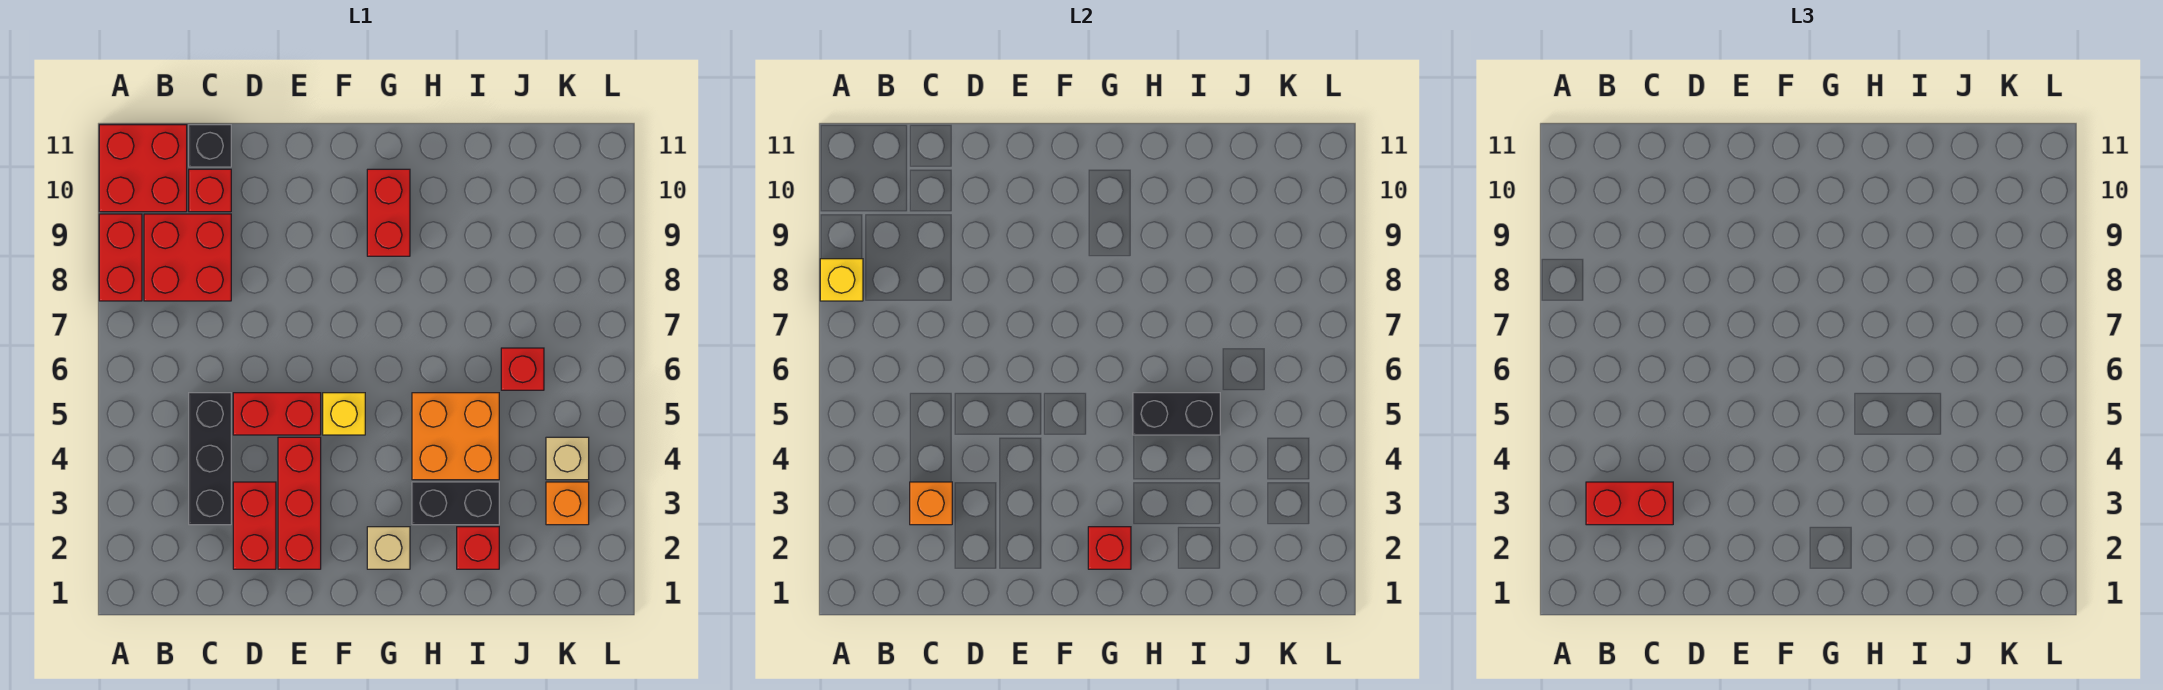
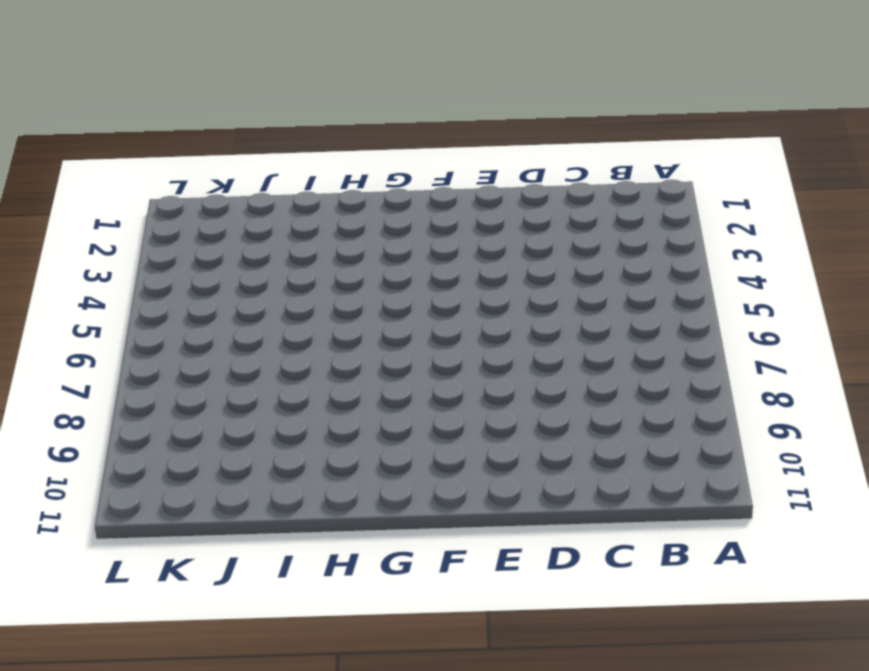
none -> red brick A8:A9 level 1
none -> red brick A10:B11 level 1
none -> red brick B8:C9 level 1

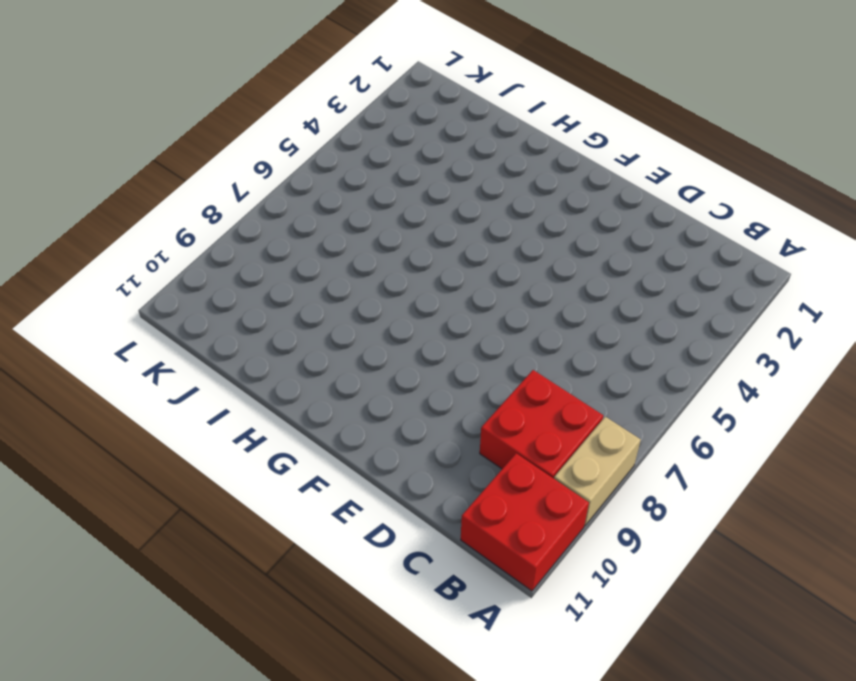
tan brick A8:A9 level 1 -> red brick A8:A9 level 1
none -> black brick C3:C5 level 1
none -> red brick C10 level 1
none -> black brick C11 level 1

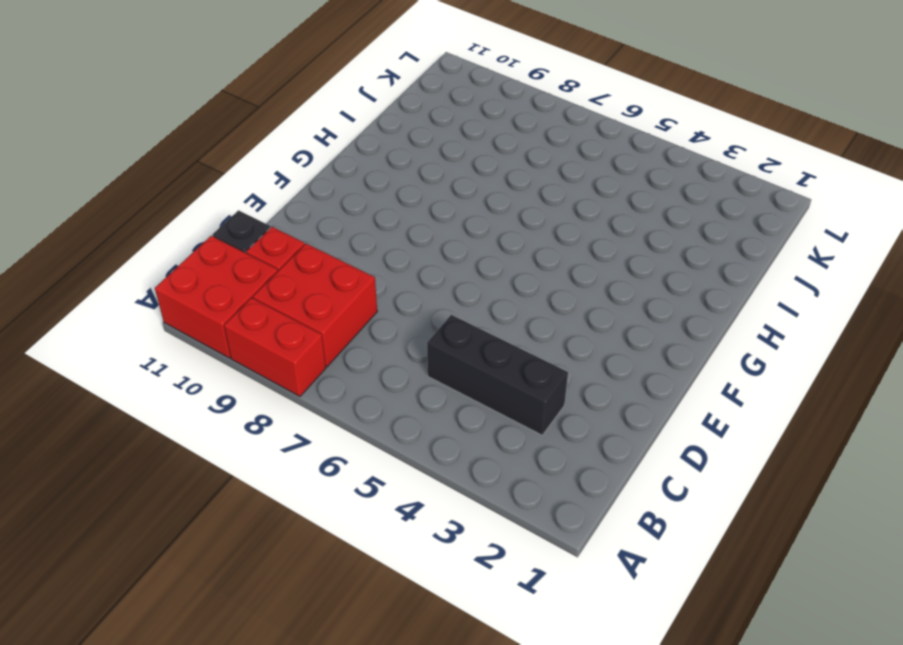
none -> red brick D2:D3 level 1
none -> red brick D5:E5 level 1
none -> red brick E2:E4 level 1

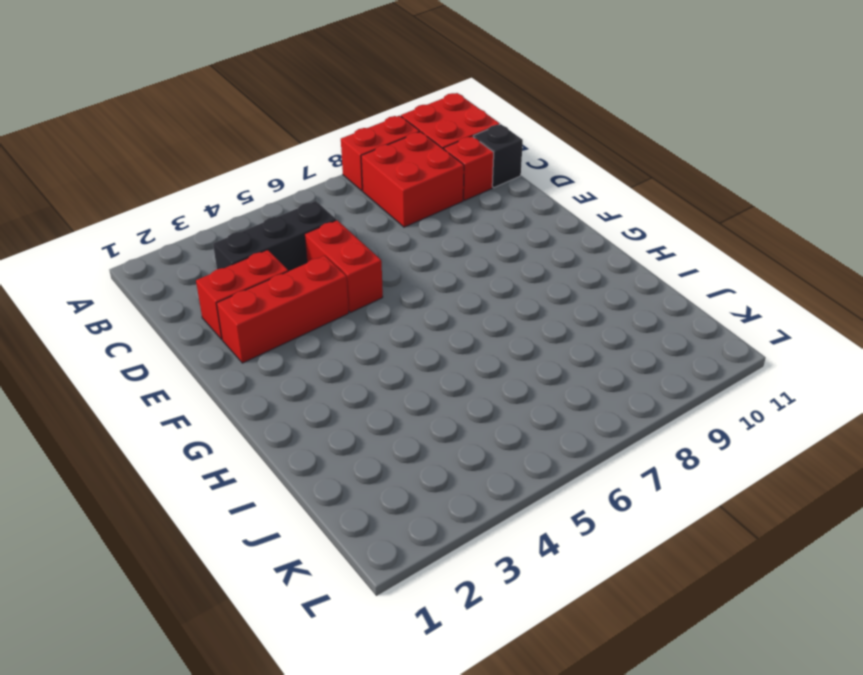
none -> yellow brick F5 level 1
none -> tan brick G2 level 1
none -> red brick G9:G10 level 1

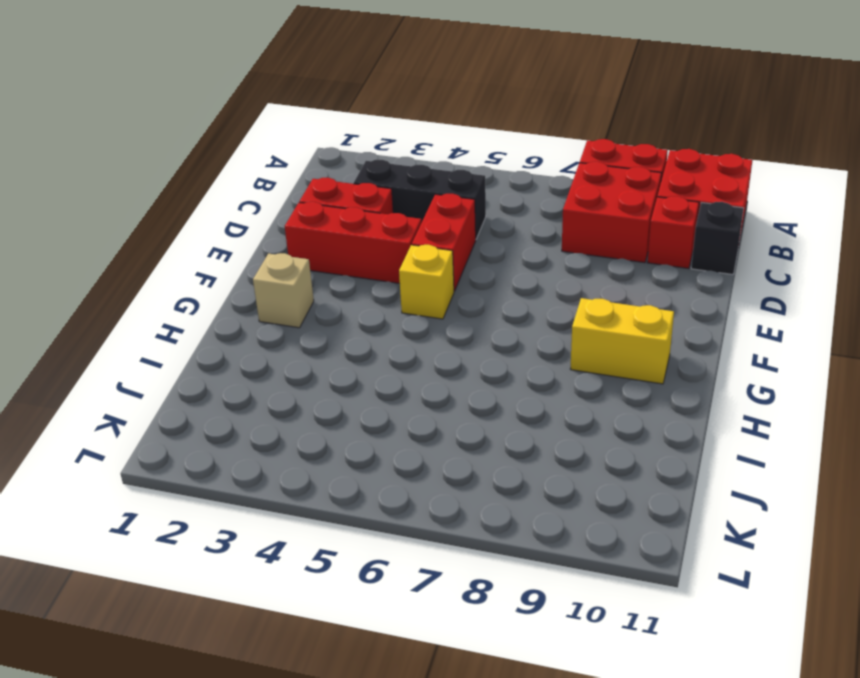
yellow brick G9:G10 level 1 -> red brick G9:G10 level 1
none -> black brick H3:I3 level 1
none -> orange brick H4:I5 level 1
none -> red brick I2 level 1

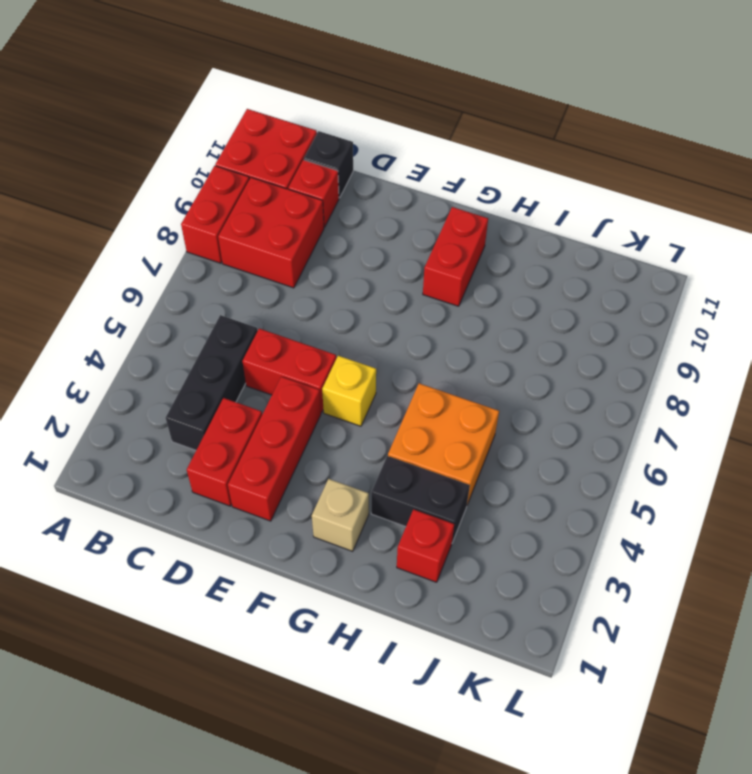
none -> red brick J6 level 1
none -> orange brick K3 level 1
none -> tan brick K4 level 1

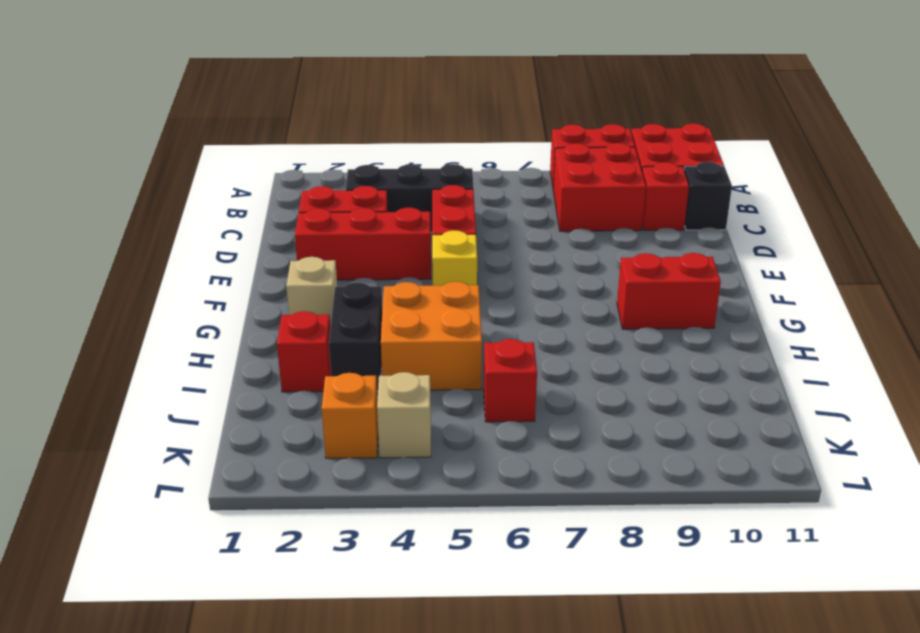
none -> yellow brick A8 level 2
none -> orange brick C3 level 2
none -> red brick G2 level 2

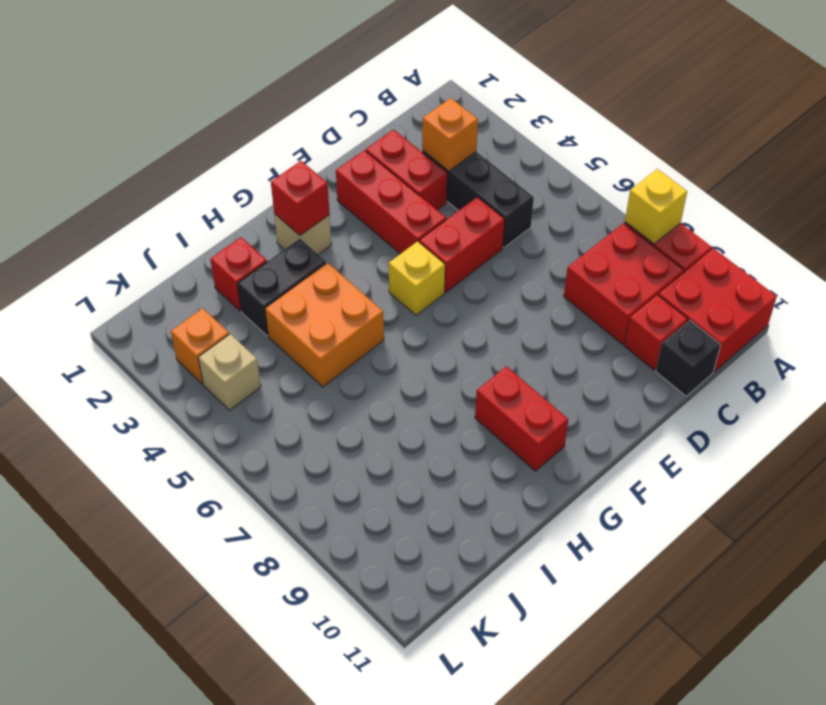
none -> red brick J6 level 1
none -> black brick H5:I5 level 2
none -> red brick B3:C3 level 3

